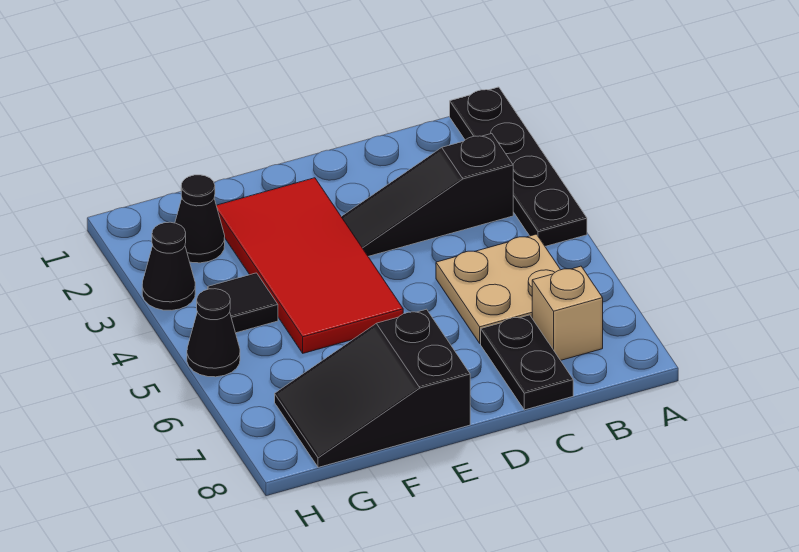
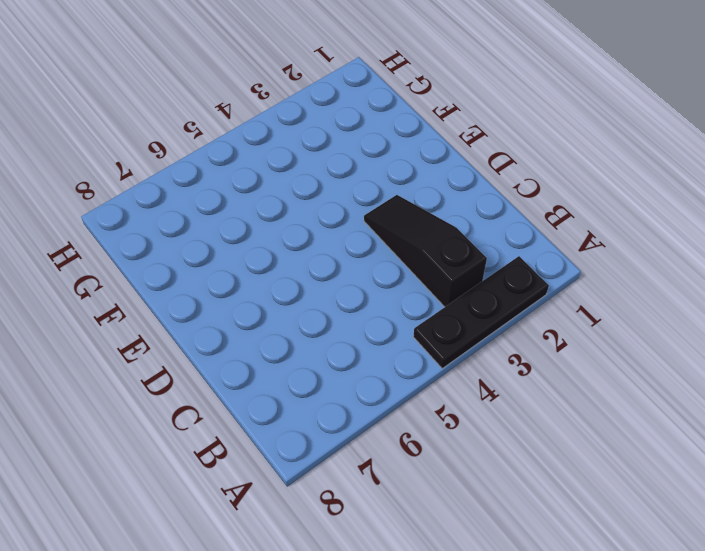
black plate A2:A4 level 1 -> black plate A1:A4 level 1
none -> tan plate B5:C6 level 1
none -> tan brick B7 level 1

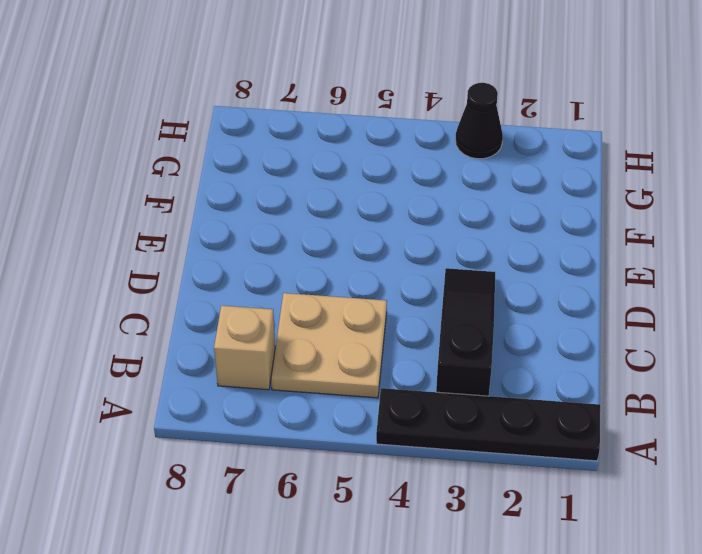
none -> black plate C7:C8 level 1
none -> red tile E2:F5 level 1

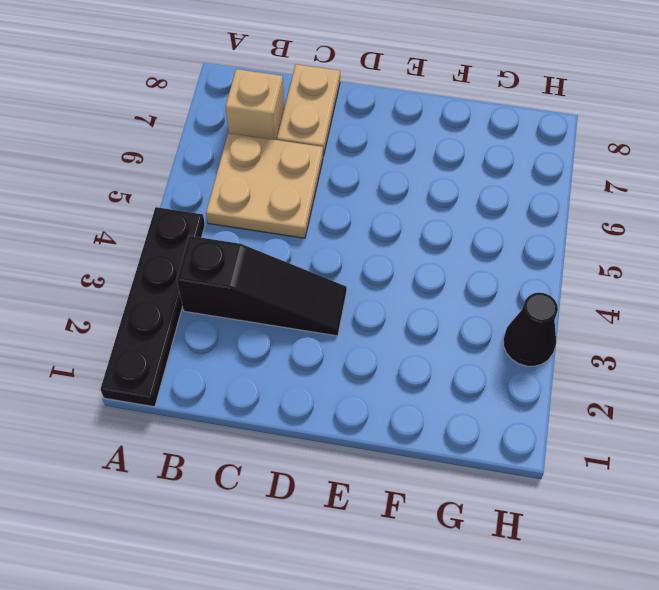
tan plate C7:C8 level 1 -> black plate C7:C8 level 1
none -> red tile E2:F5 level 1
none -> black slope E7:G8 level 1 top E

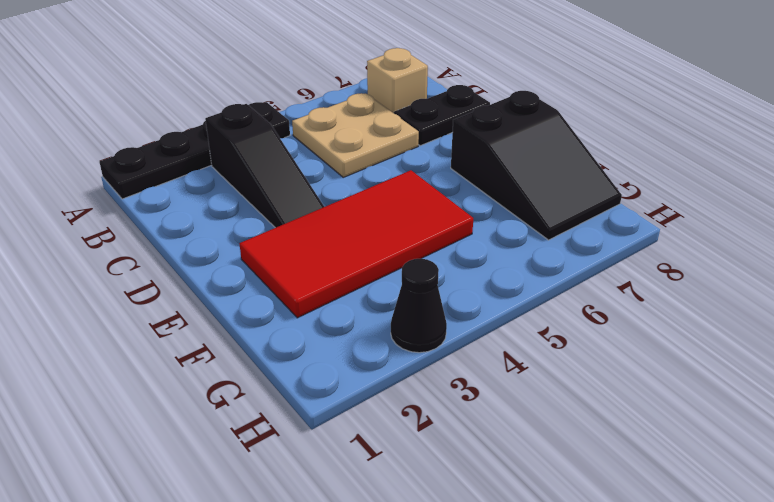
none -> black cone G2 level 1
none -> black tile G4 level 1

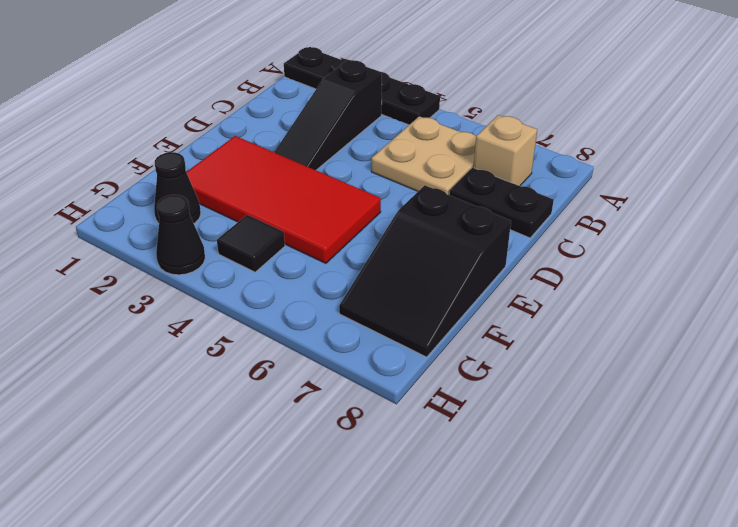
none -> black cone H5 level 1

